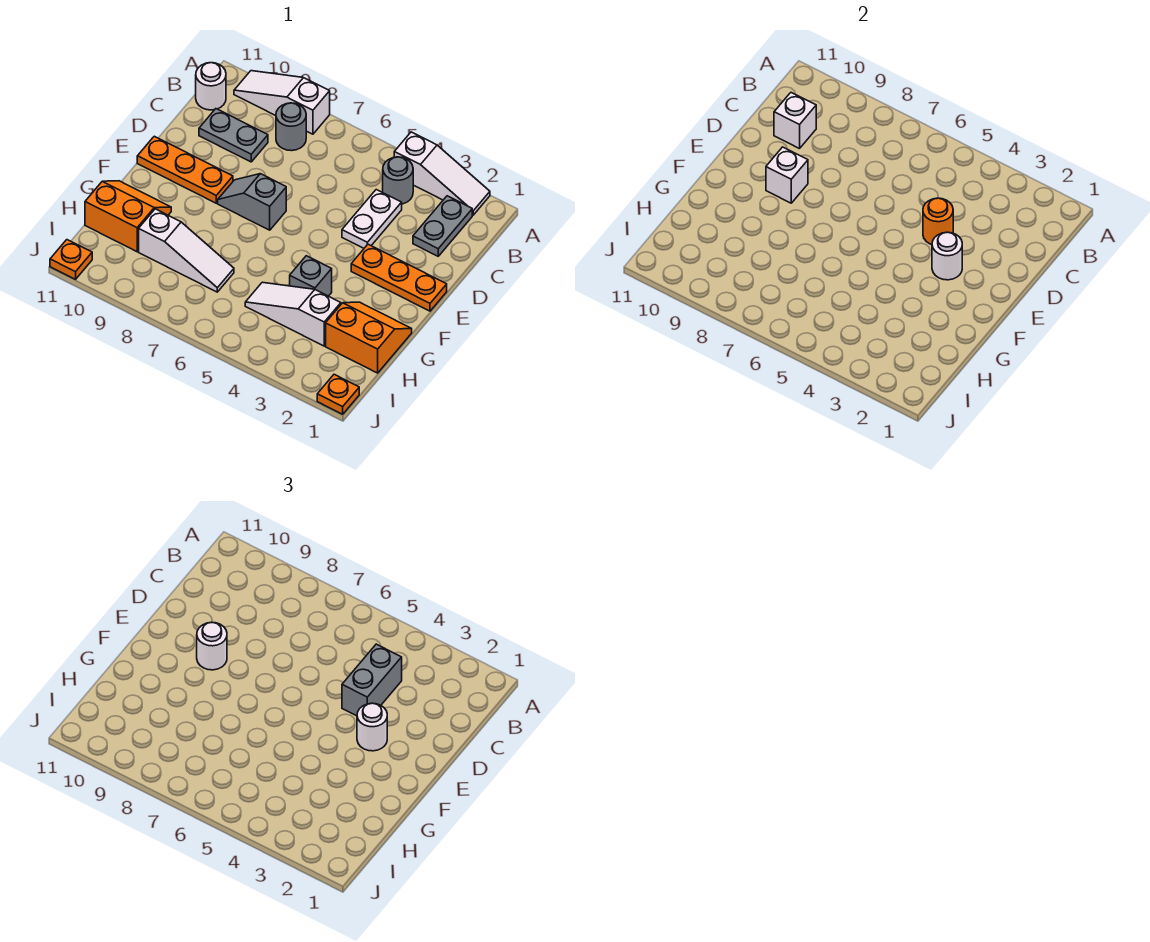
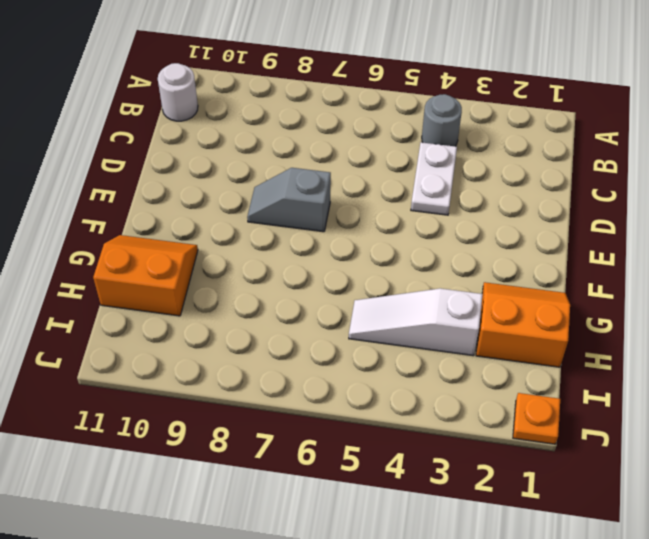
none -> white slope A2:A4 level 1 top 4
none -> white slope A8:A10 level 1 top 8
none -> grey plate B2:C2 level 1

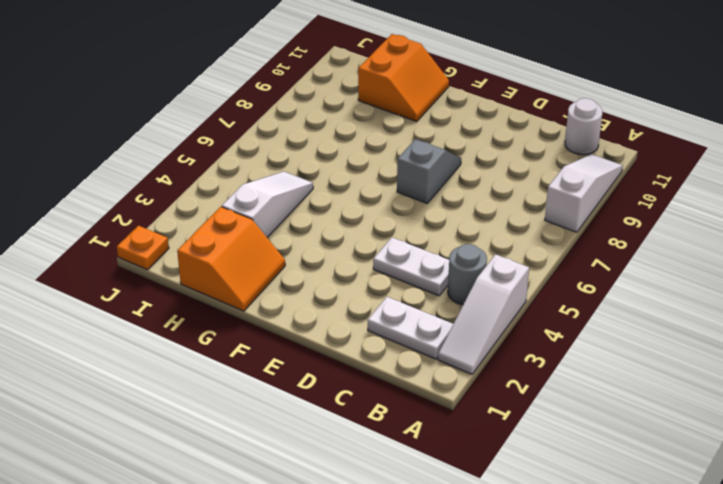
white plate B2:C2 level 1 -> grey plate B2:C2 level 1
none -> grey round brick B8 level 1
none -> grey plate C9:C10 level 1
none -> orange plate E1:E3 level 1

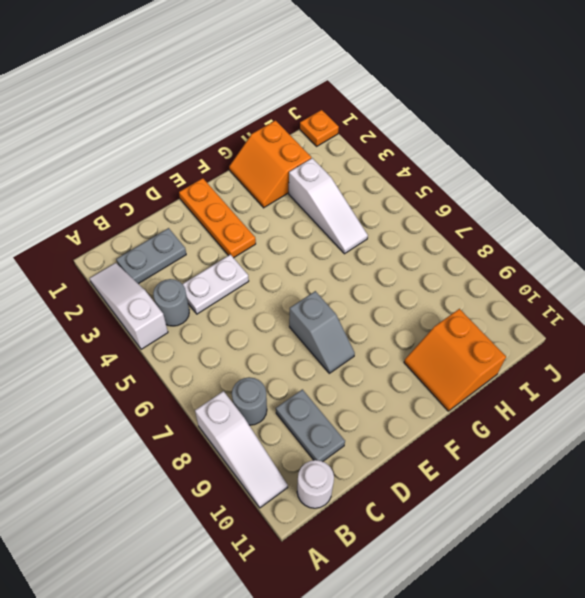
none -> orange plate E9:E11 level 1
none -> grey brick G4 level 1
none -> white slope H7:H9 level 1 top 9

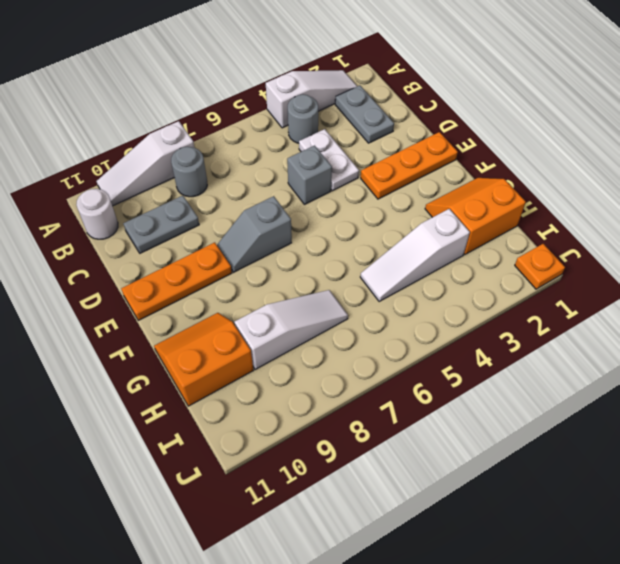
grey brick D5 level 1 -> grey brick G4 level 1
none -> orange plate J11 level 1
none -> white brick C10 level 2
none -> orange round brick D4 level 2

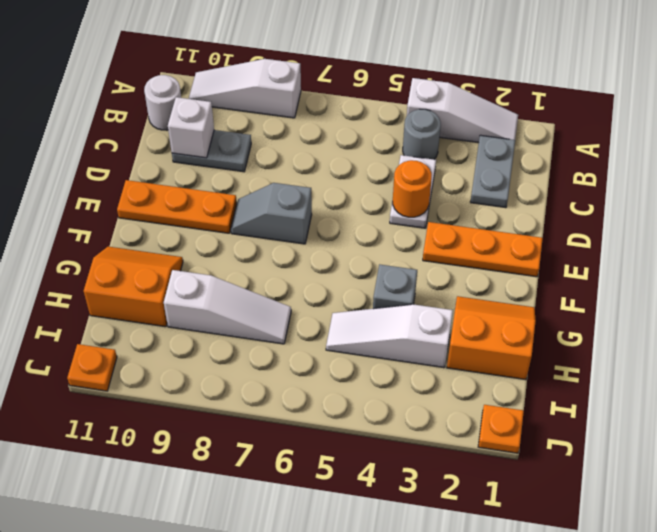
none -> grey round brick B8 level 1
none -> white round brick E3 level 2
none -> white brick E9 level 2

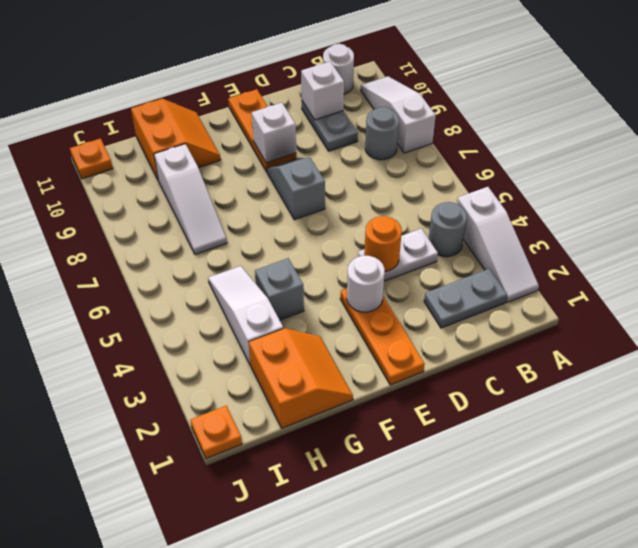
none -> grey brick C4:D4 level 3
none -> white round brick E3 level 3
none -> white round brick E9 level 3

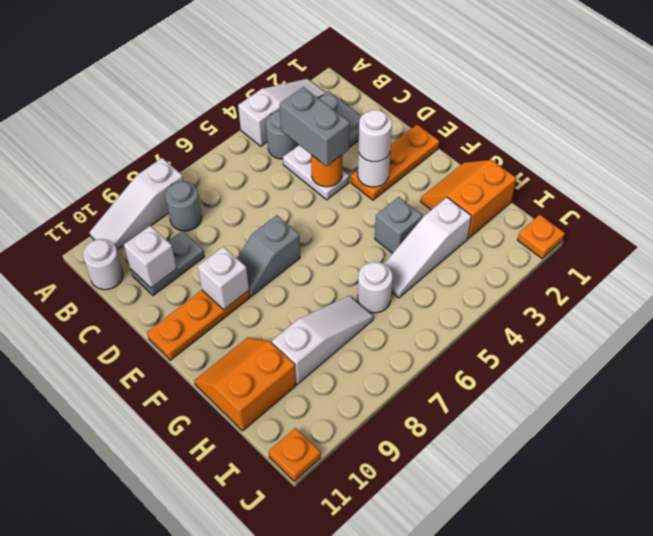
white round brick H6 level 1 -> white round brick E9 level 3

